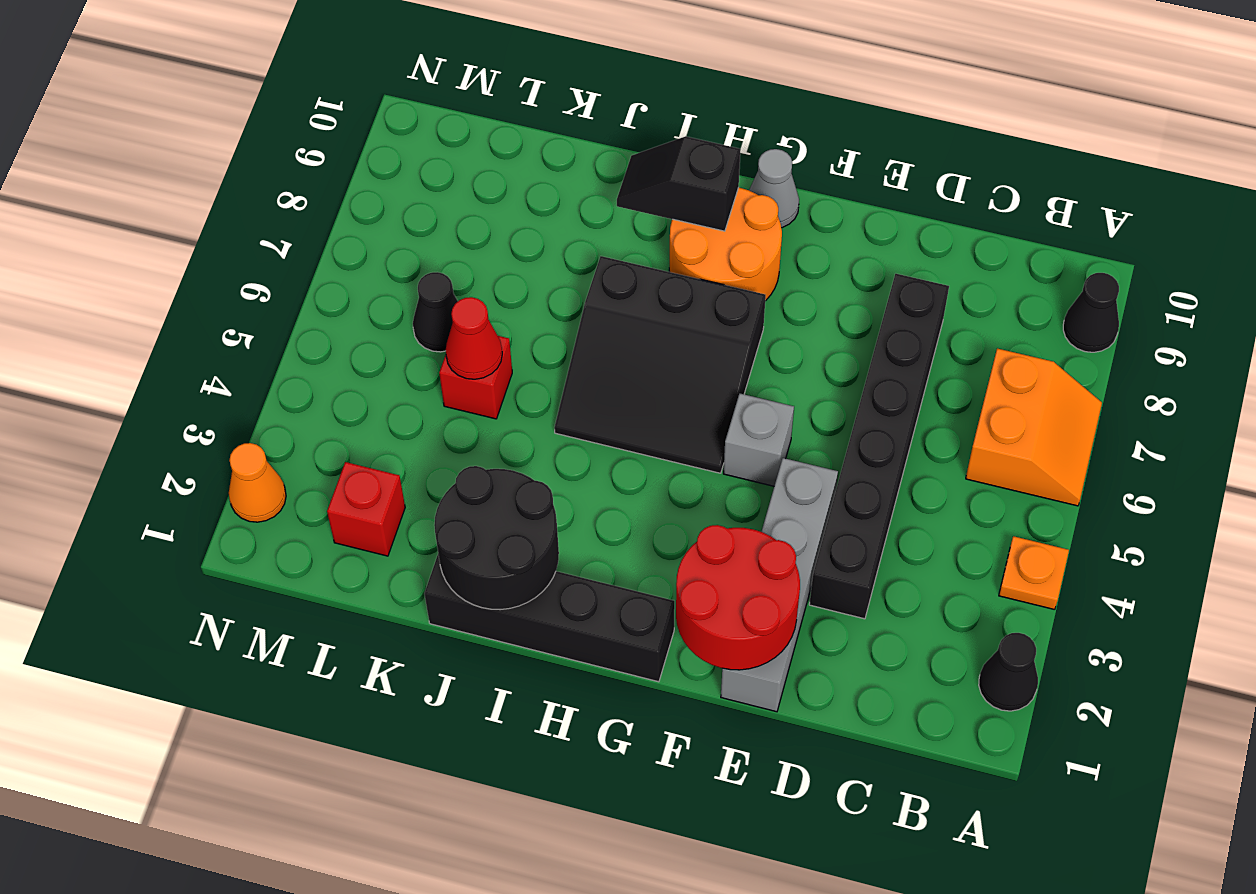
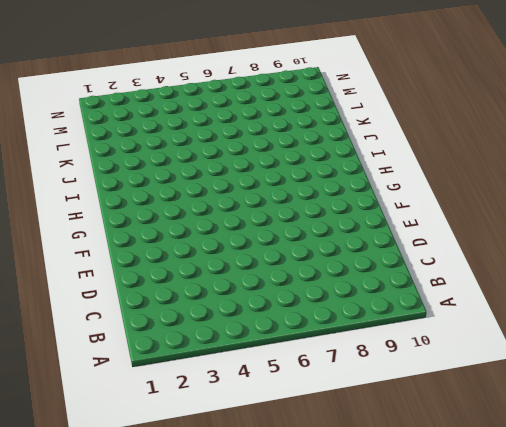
none -> black cone A2 level 1
none -> orange plate A4 level 1
none -> orange slope A6:B7 level 1 top B

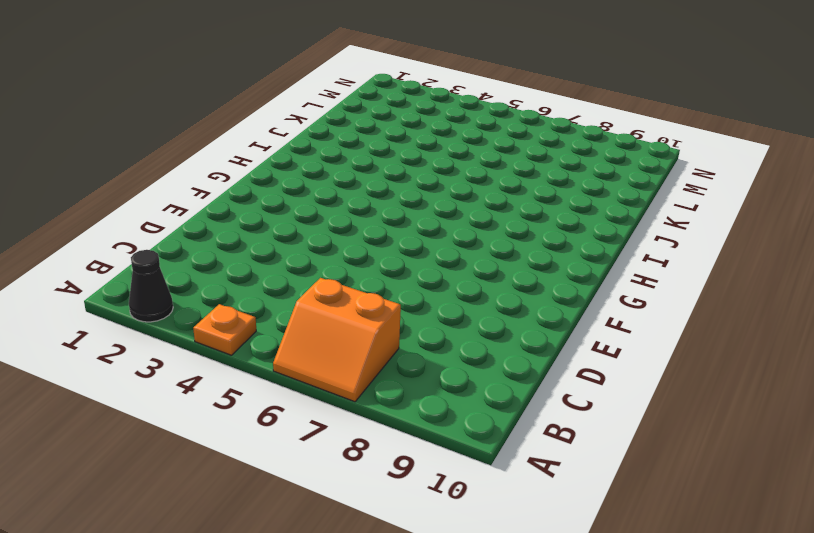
none -> black cone A9 level 1
none -> black brick D3:D8 level 1
none -> grey brick E1:E4 level 1

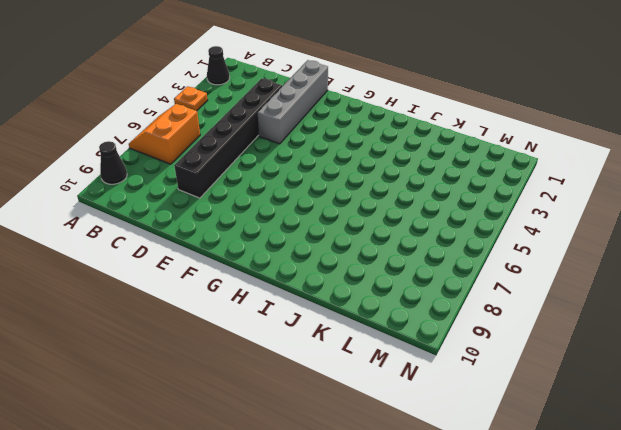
none -> grey brick F5 level 1
none -> black brick G1:J1 level 1
none -> black slope G5:I7 level 1 top 7

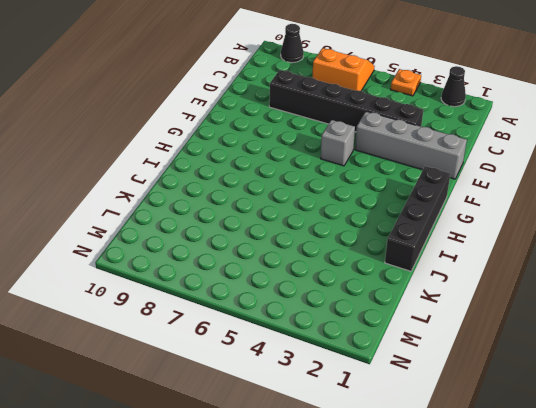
none -> black slope G5:I7 level 1 top 7
none -> orange round brick G8:H9 level 1
none -> grey cone G10 level 1

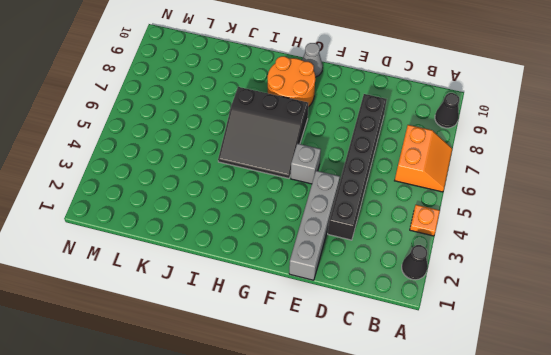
none -> black brick G1:J1 level 1
none -> red brick K5 level 1
none -> red brick L2 level 1

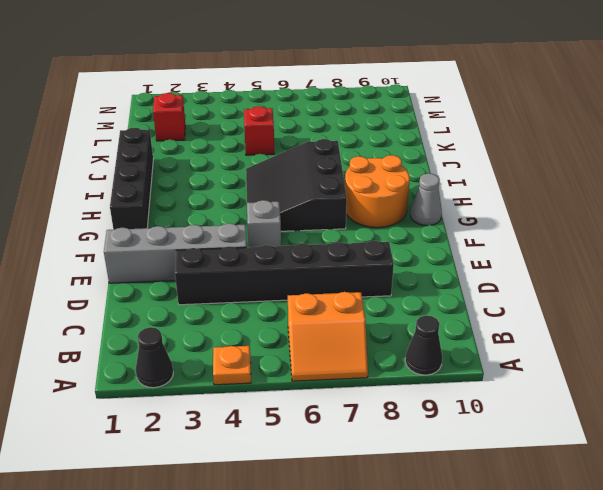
none -> black cone L6 level 1
none -> orange cone N2 level 1
none -> red round brick E1:F2 level 2

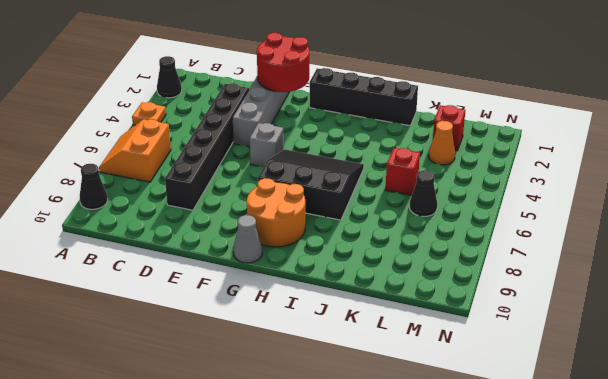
orange cone L3 level 1 -> orange cone N2 level 1
none -> black slope H9:I9 level 2 top H
none -> black round brick I1:J2 level 2
none -> red cone K5 level 2

